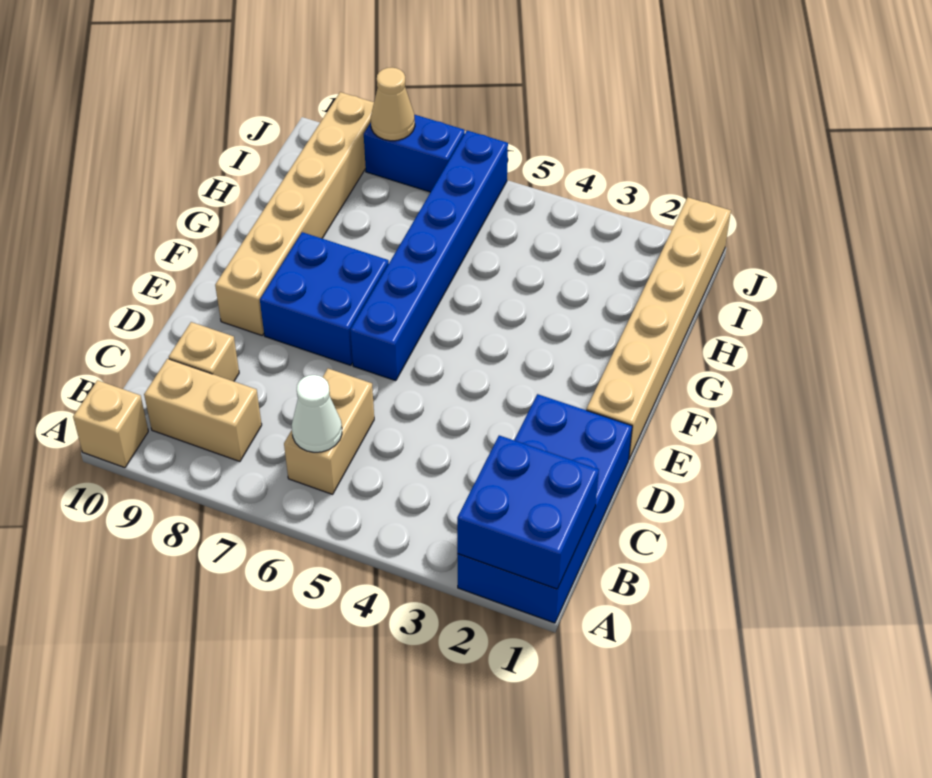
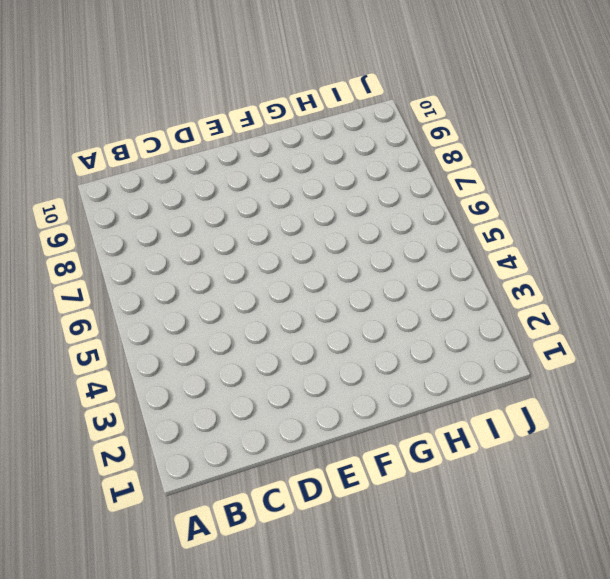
none -> blue brick A1:D2 level 1
none -> tan brick A10 level 1
none -> tan brick B6:C6 level 1

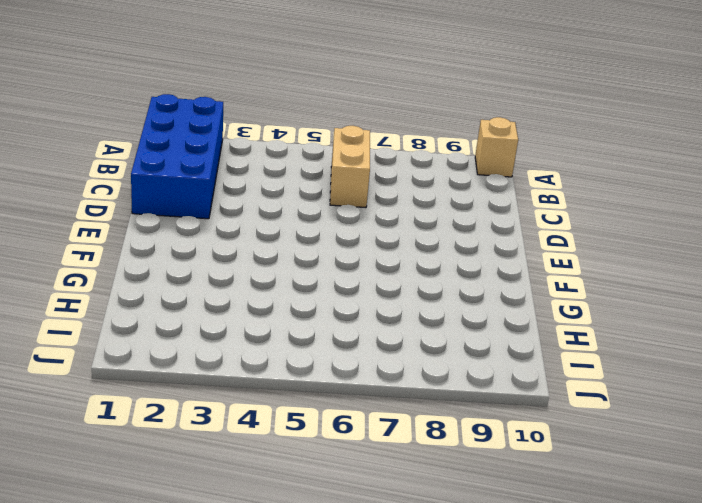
none -> tan brick B8:B9 level 1
none -> tan brick C9 level 1
none -> tan brick E1:J1 level 1

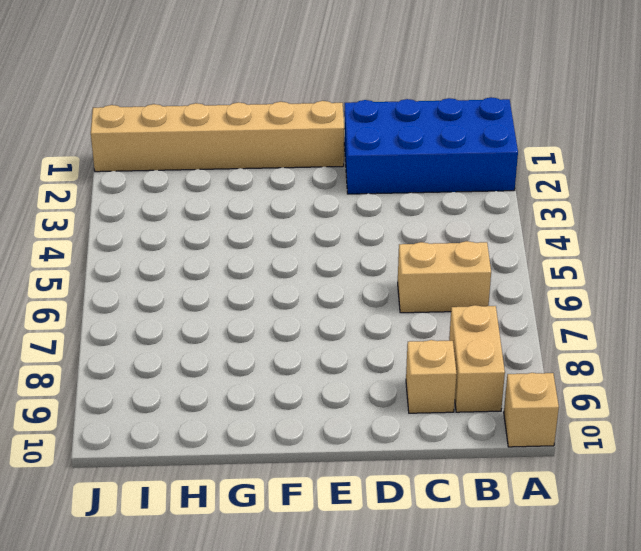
none -> blue brick E6:J6 level 1
none -> blue brick E7:F8 level 1
none -> tan brick E9:J9 level 1

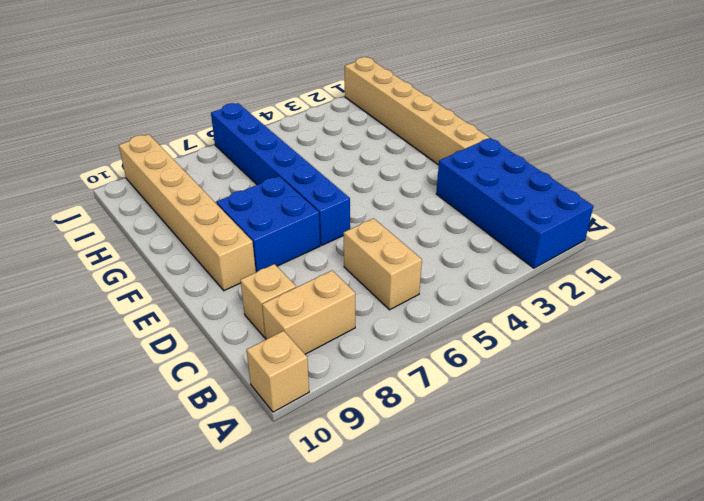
none -> blue brick J7:J8 level 1
none -> blue brick A1:B2 level 2
none -> white cone B6 level 2

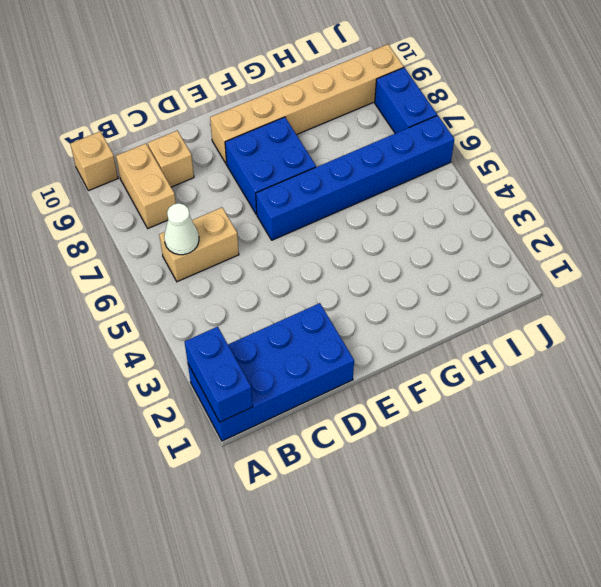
blue brick A1:A2 level 2 -> blue brick A1:B2 level 2
none -> tan brick E1:J1 level 1
none -> tan cone J8 level 2

